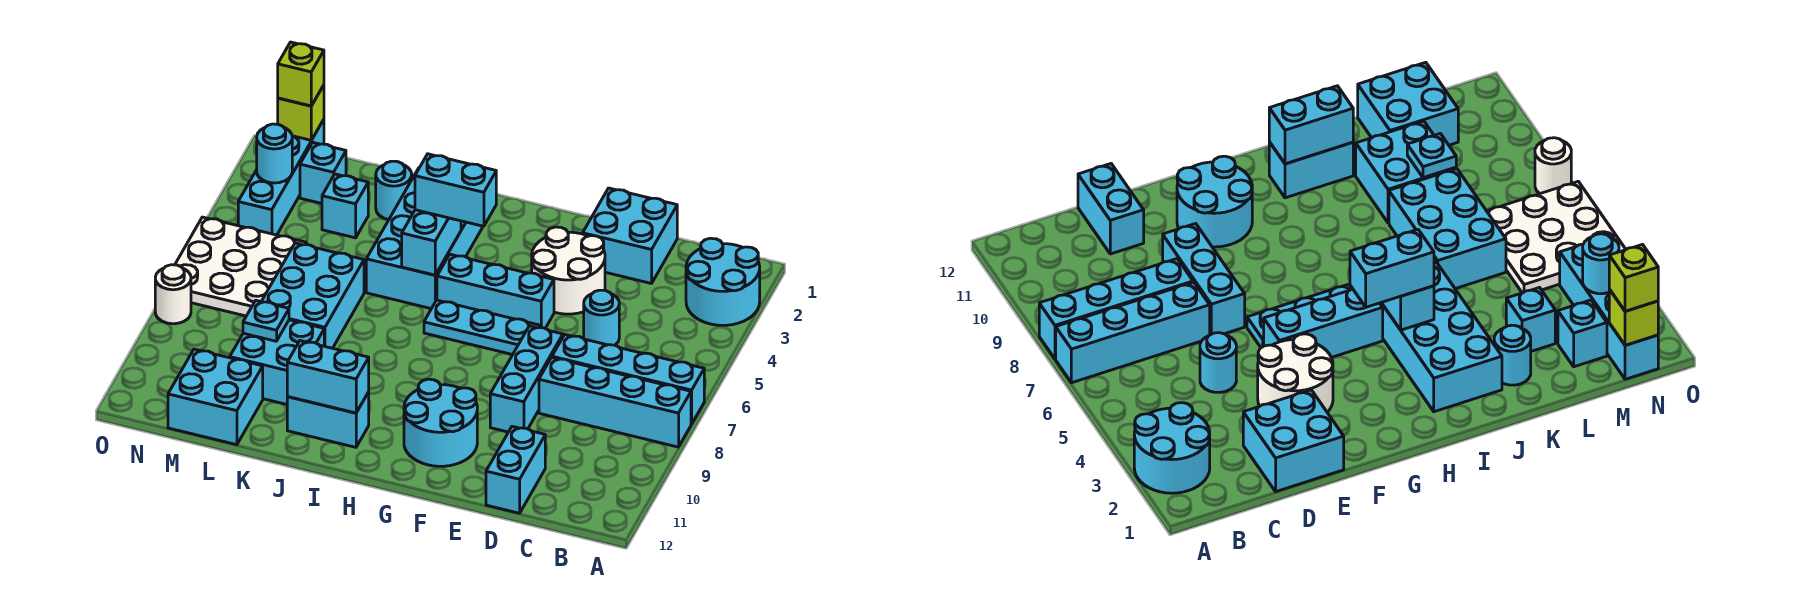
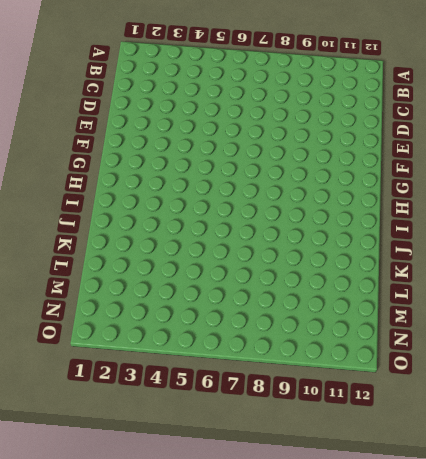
none -> cyan round brick A2:B3 level 1
none -> cyan brick A7:D7 level 1
none -> cyan brick A8:D8 level 1

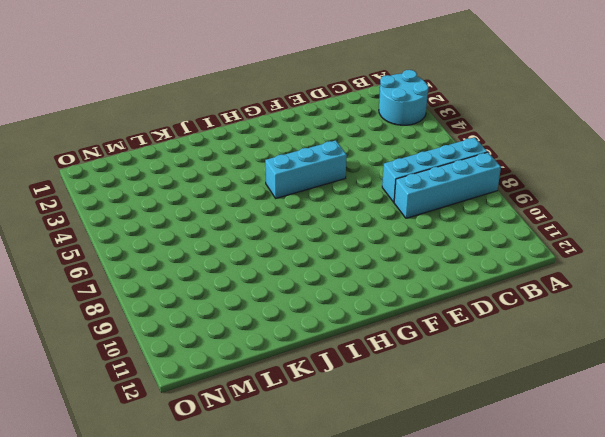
none -> cyan brick D1:E2 level 1
none -> cyan round brick D5 level 1
none -> cyan brick D11:D12 level 1

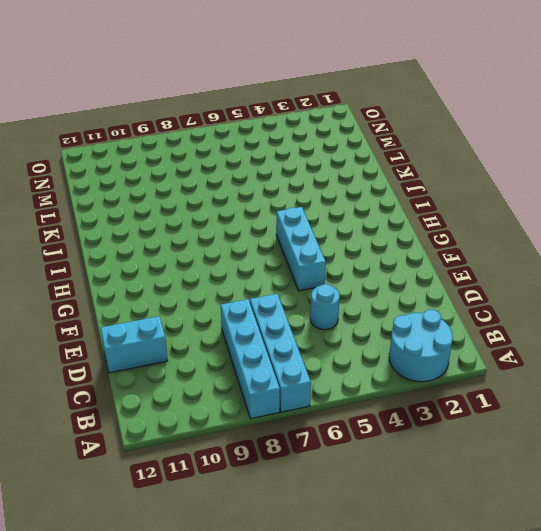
none -> cyan brick D1:E2 level 1
none -> white round brick E3:F4 level 1
none -> cyan brick E7:E9 level 1

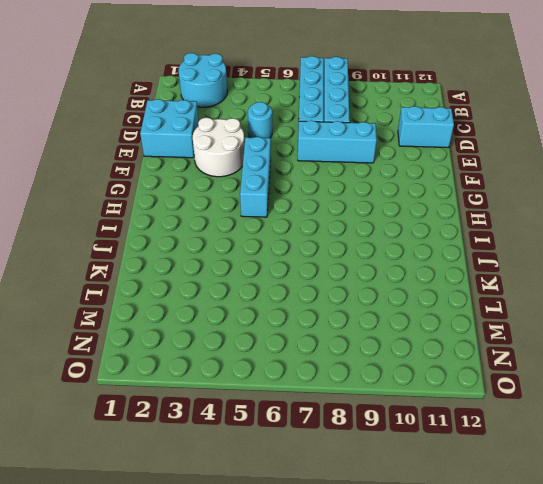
none -> cyan plate F6:H6 level 1
none -> cyan round brick F10:G11 level 1
none -> cyan brick I2:J5 level 1

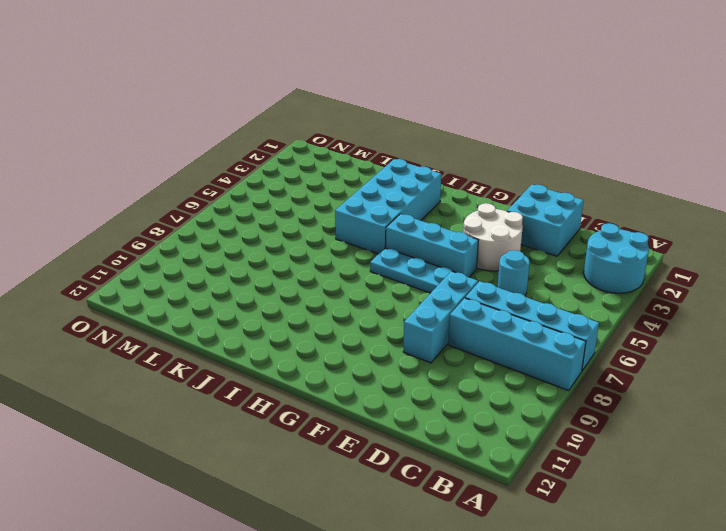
none -> cyan brick D11:D12 level 1
none -> cyan round brick F10:G11 level 1
none -> cyan brick I11:J11 level 1

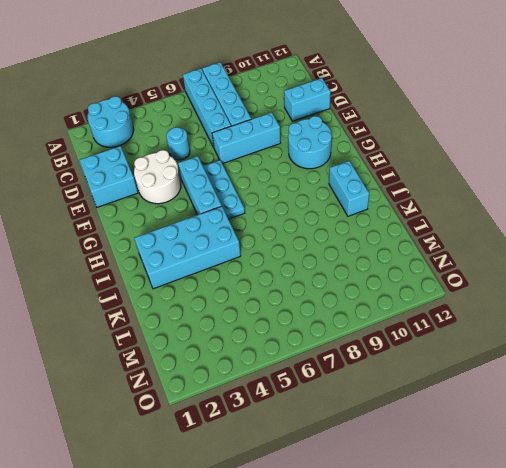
none -> cyan round brick K2 level 1
none -> cyan brick K6:L8 level 1
none -> cyan brick K9:L10 level 1

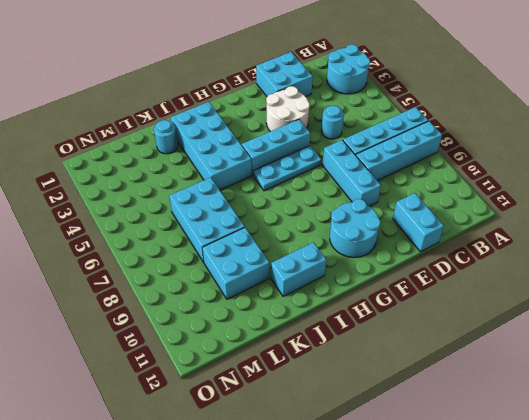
none -> cyan brick L3 level 1
none -> cyan brick L11:M12 level 1
none -> cyan brick M2 level 1

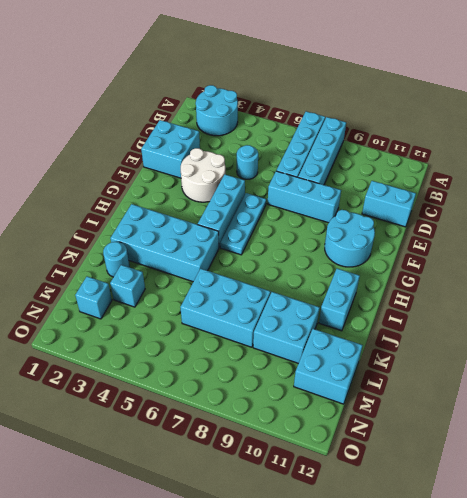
none -> white plate M5:O7 level 1
none -> cyan brick N1:N4 level 1
none -> white round brick O8 level 1

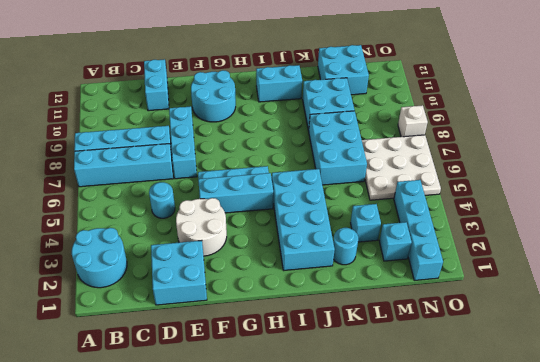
white brick O8 level 1 -> white round brick O8 level 1
none -> cyan brick I4:I5 level 2
none -> cyan brick I11:J11 level 2
none -> cyan plate L9 level 2

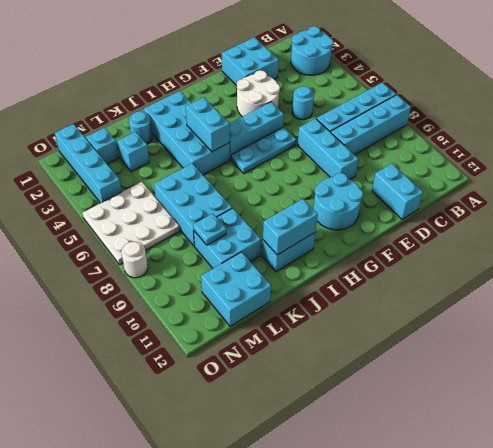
none -> lime brick N1 level 2
none -> cyan round brick N3 level 2
none -> cyan brick H4:I4 level 3

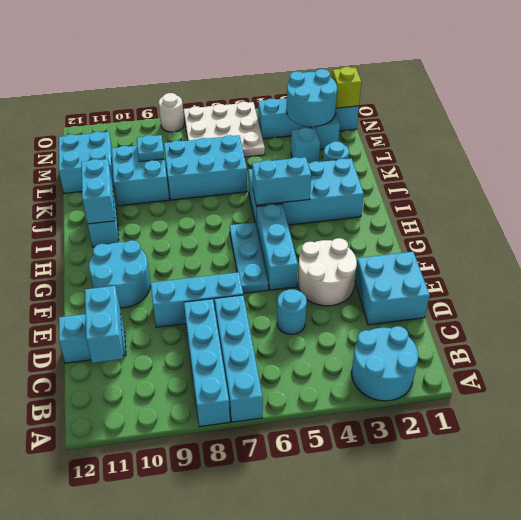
cyan brick C11:D11 level 2 -> cyan brick H4:I4 level 3
cyan round brick M2:N3 level 2 -> cyan round brick N3 level 2
none -> lime brick N1 level 3

